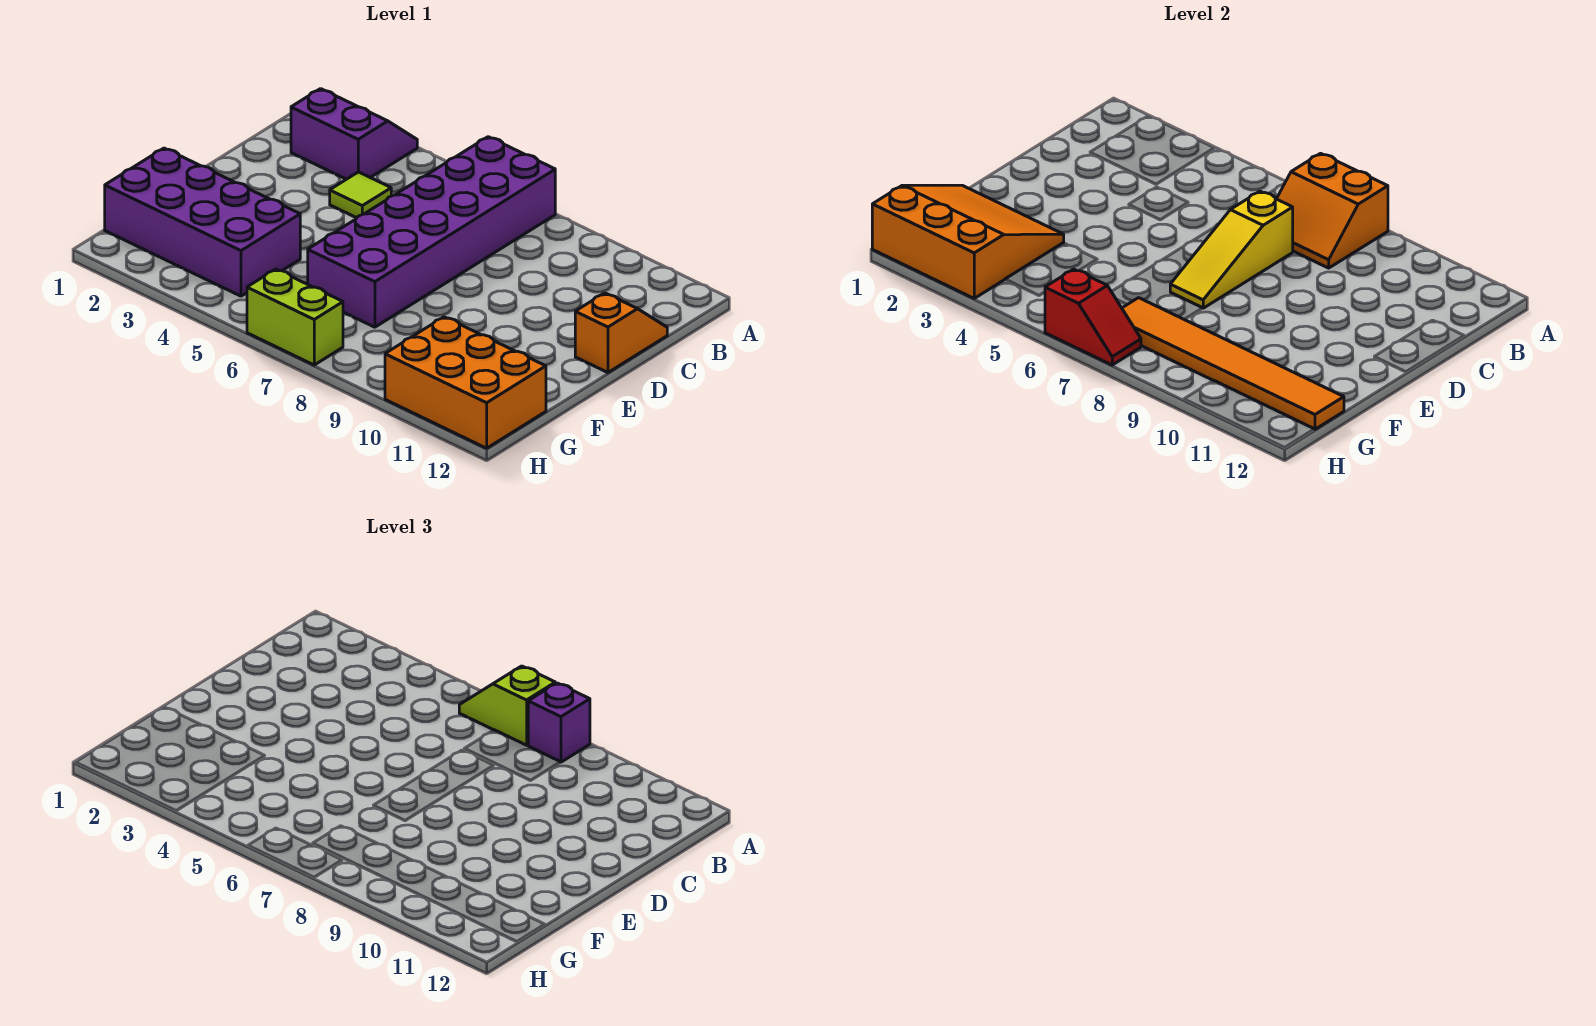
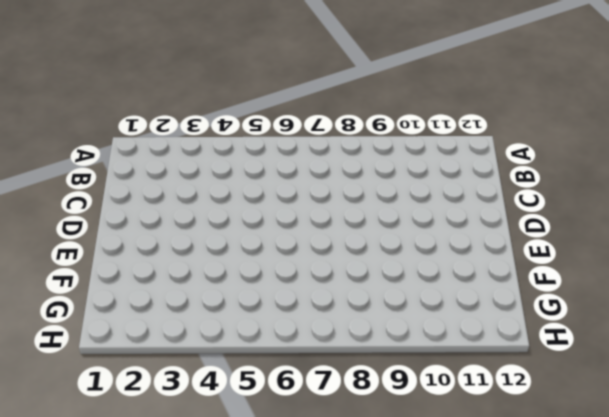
none -> purple slope A2:B3 level 1 top B
none -> purple brick A6:F7 level 1
none -> lime tile C4 level 1

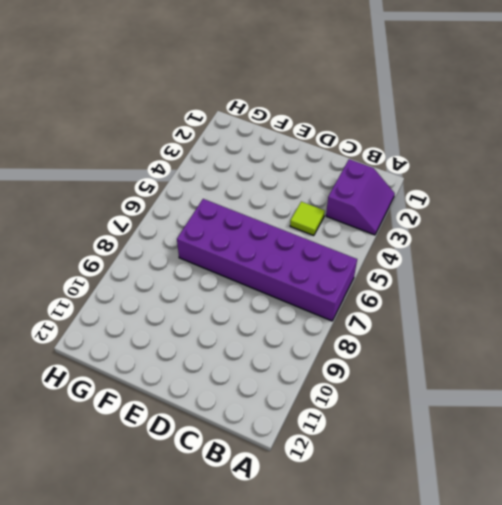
none -> orange slope C12:D12 level 1 top D
none -> purple brick F1:G4 level 1
none -> orange brick G10:H12 level 1

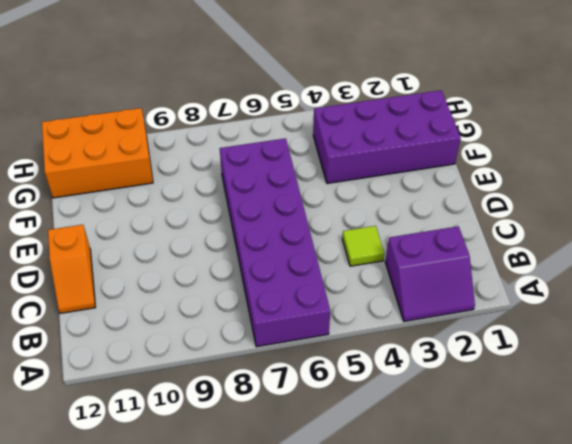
none -> lime brick H6:H7 level 1
none -> orange slope A7:B8 level 2 top A
none -> yellow slope C7:E7 level 2 top C

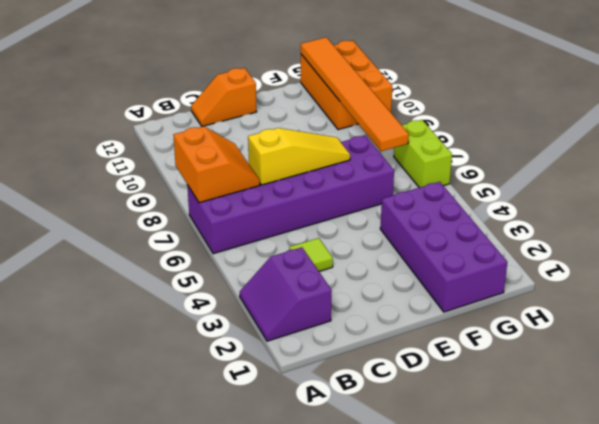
none -> orange slope F1:H3 level 2 top H
none -> red slope H6:H7 level 2 top 6
none -> lime slope A6:A7 level 3 top 7

